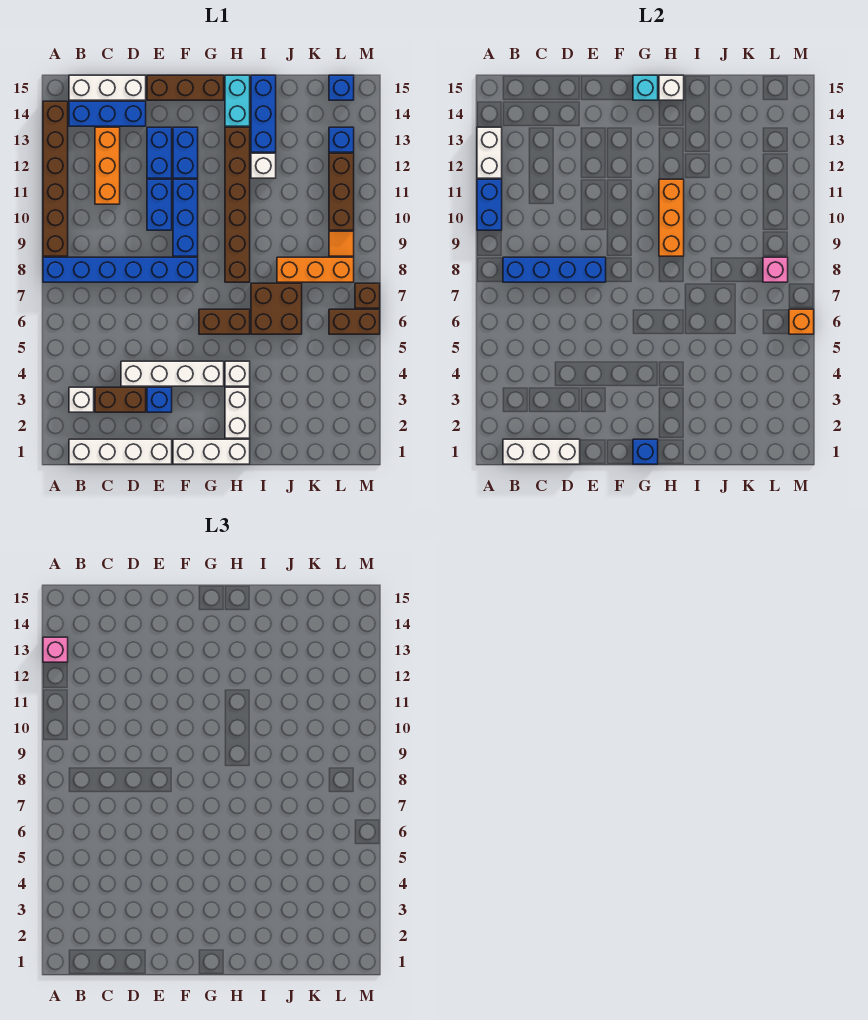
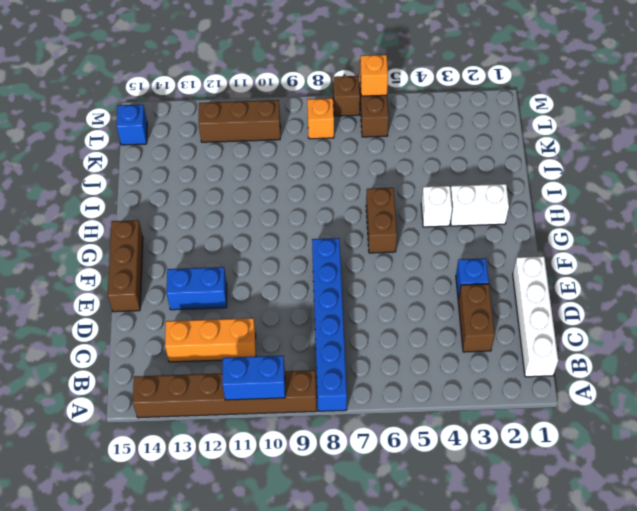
orange brick L8 level 1 -> orange brick J8:L8 level 1
none -> white brick B3 level 1
none -> blue brick B14:D14 level 1
none -> white brick B15:D15 level 1
none -> white brick D4:G4 level 1

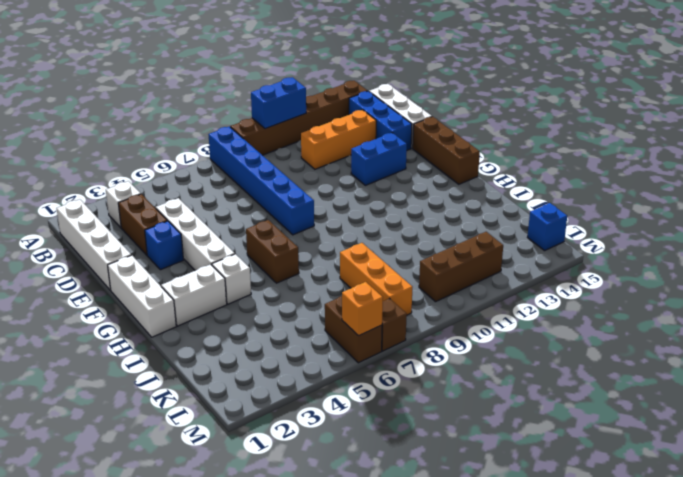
none -> blue brick E10:E11 level 1
none -> blue brick F9:F11 level 1
none -> blue brick F12:F13 level 1
none -> brown brick H8:H13 level 1

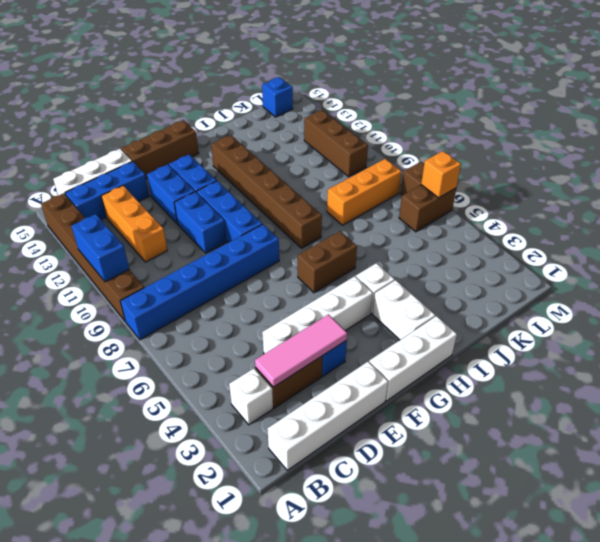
pink tile C3:E3 level 2 -> none
none -> cyan brick H14:H15 level 1
none -> brown brick I6:J7 level 1
none -> white brick I12 level 1
none -> blue brick I13:I15 level 1

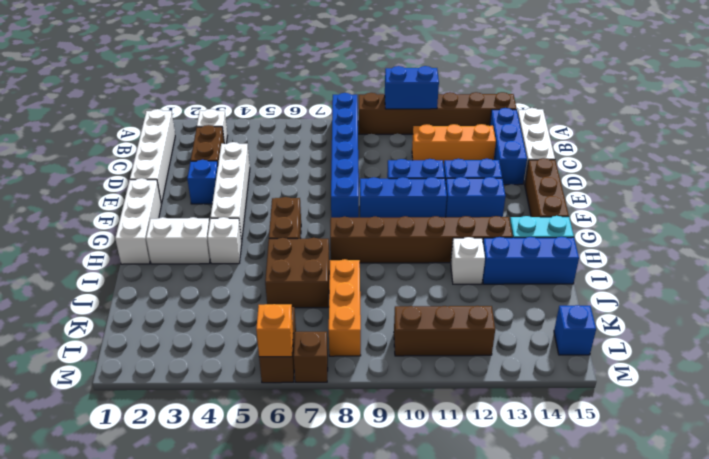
none -> orange tile L9 level 1
none -> blue brick L13 level 1
none -> white brick A12:A13 level 2
none -> white brick B1:D1 level 2

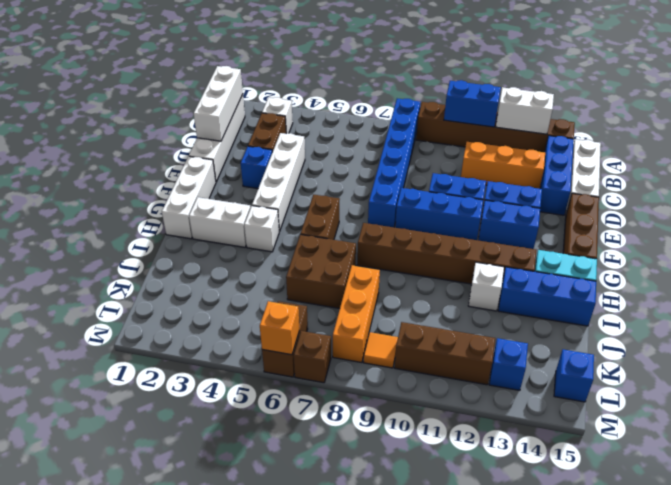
none -> blue brick B8:E8 level 2
none -> blue brick G1 level 2
none -> cyan brick G15 level 2
none -> orange brick H9:H11 level 2

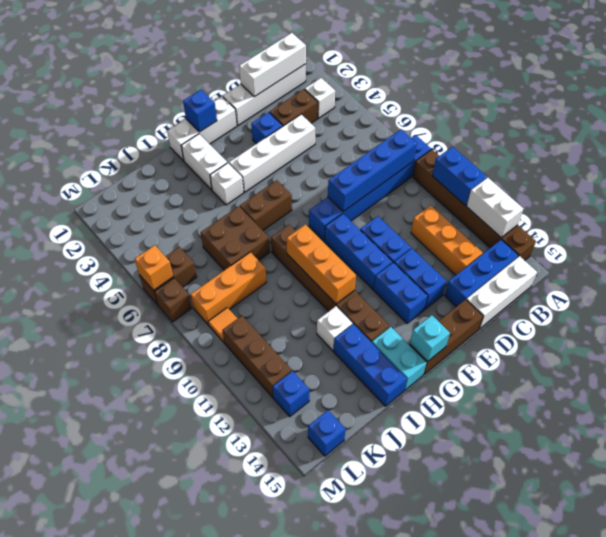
none -> white brick H15 level 2
none -> pink brick L8 level 2
none -> pink brick A13 level 3

